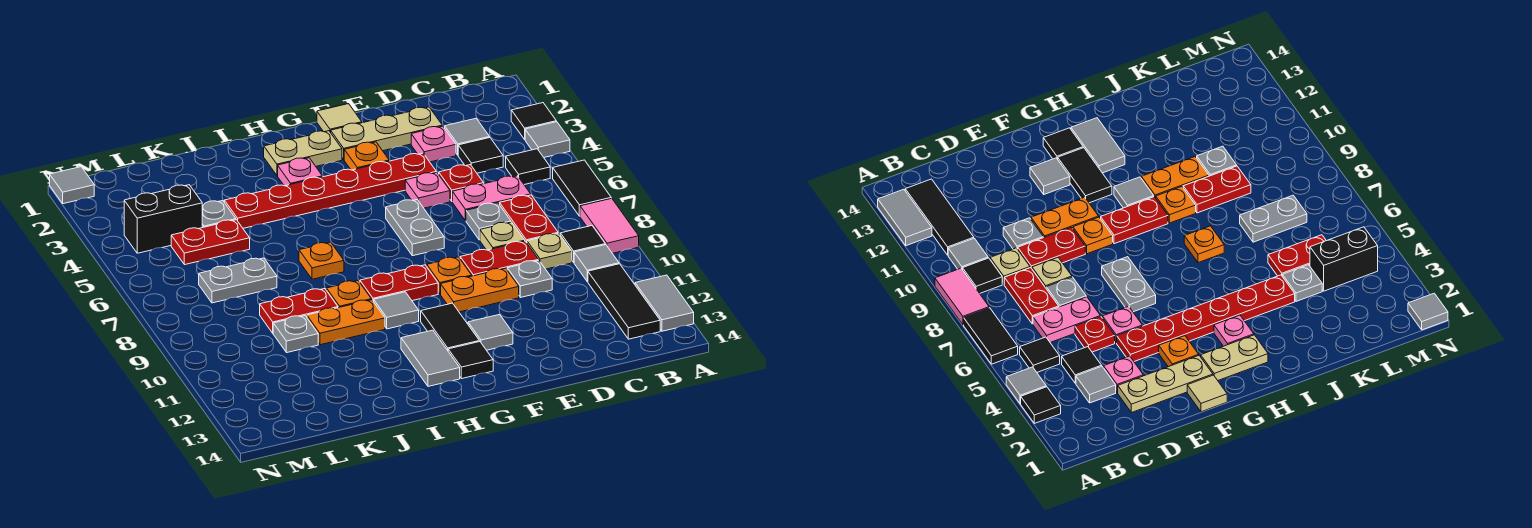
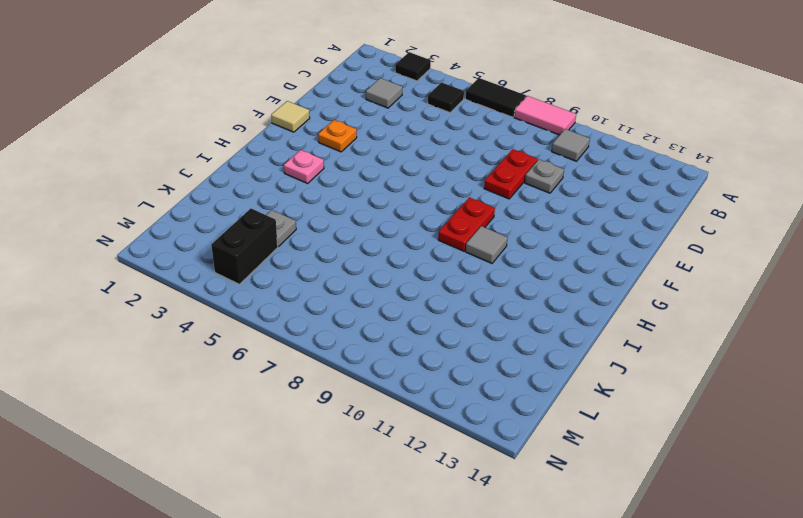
none -> grey tile A4 level 1
none -> grey tile A12:A13 level 1
none -> black tile B9 level 1
none -> black tile B11:B13 level 1

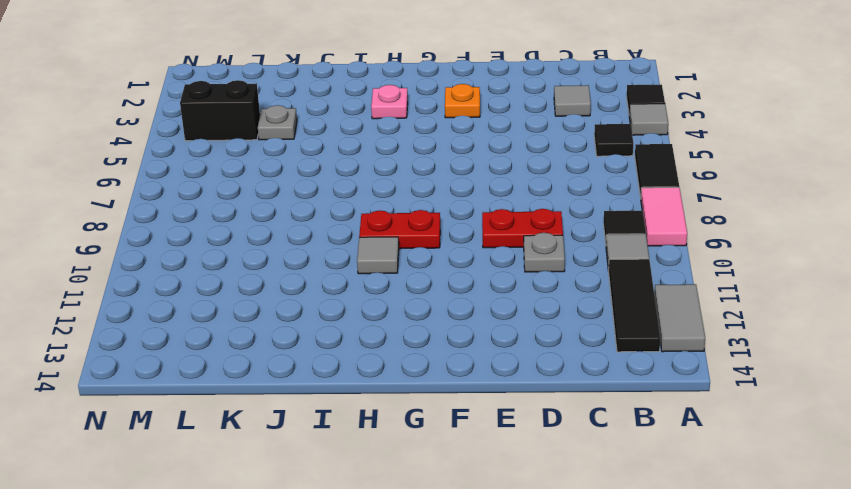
none -> black tile C4 level 1
none -> pink plate C6:D6 level 1
none -> red plate C7:C8 level 1
none -> tan plate C9 level 1

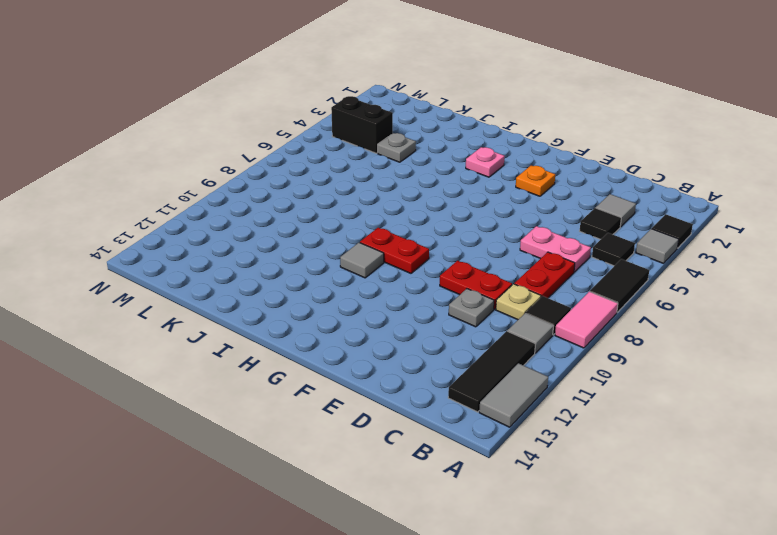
none -> tan plate D2:F2 level 1
none -> pink plate D3 level 1
none -> red plate D5 level 1
none -> grey plate D7 level 1

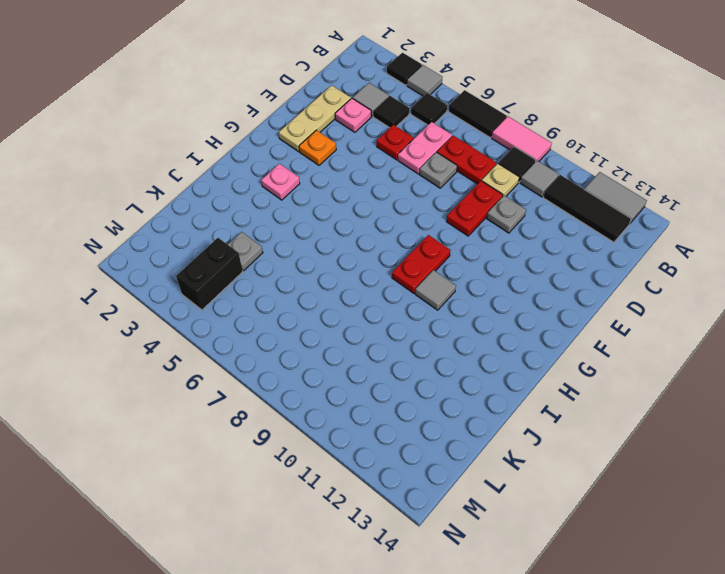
none -> tan plate D8 level 1
none -> red plate E4:J4 level 1
none -> pink plate E5 level 1
none -> orange plate E10:F10 level 1

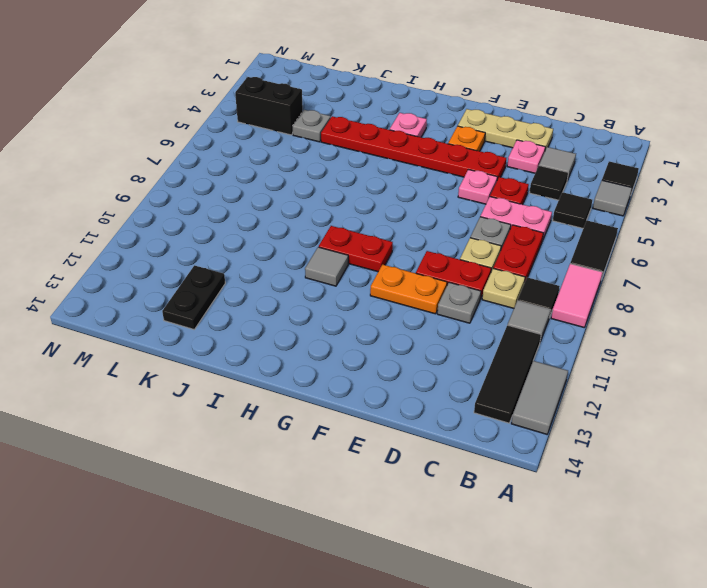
black plate K12:K13 level 1 -> none
none -> tan tile F1 level 1
none -> grey plate F6:F7 level 1
none -> orange plate F9 level 1
none -> grey tile F12 level 1

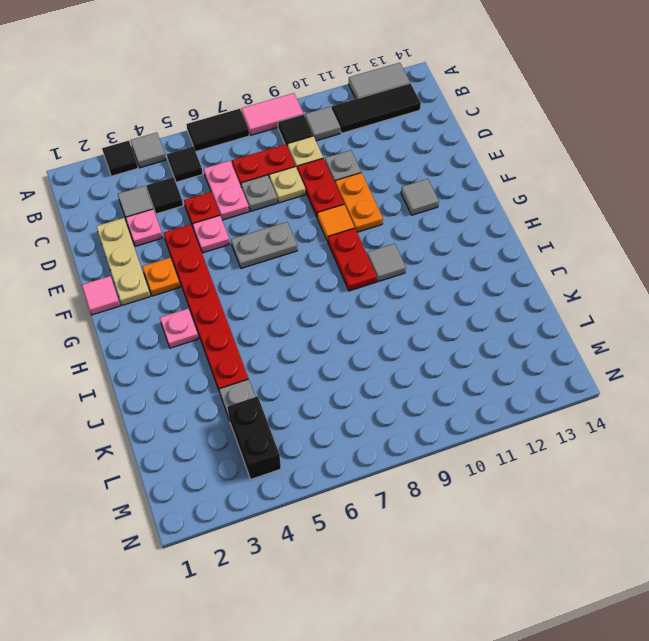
pink tile F1 level 1 -> tan tile F1 level 1
orange tile F9 level 1 -> orange plate F9 level 1
none -> tan plate G2:H2 level 1
none -> black tile G11:G12 level 1
none -> black tile G13 level 1
none -> grey tile H12:H13 level 1

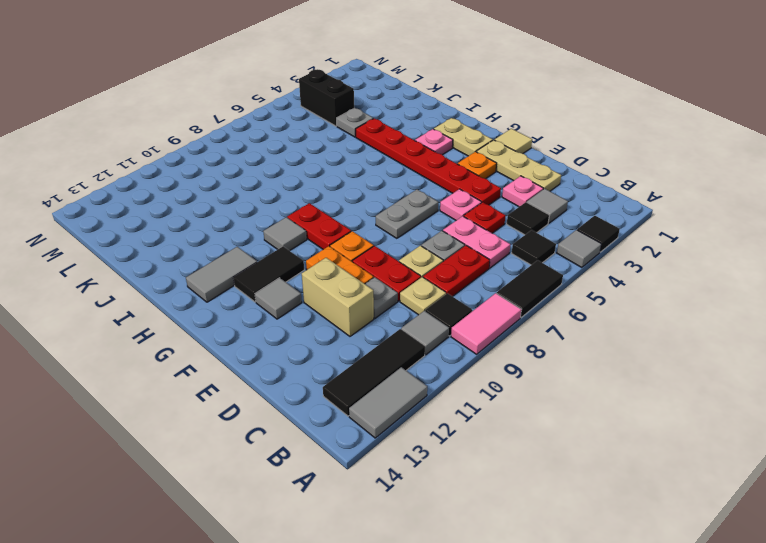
tan brick D11:E11 level 1 -> none
none -> black tile G13 level 1
none -> orange plate I7 level 1
none -> orange plate I9 level 1
none -> orange plate I10:J10 level 1

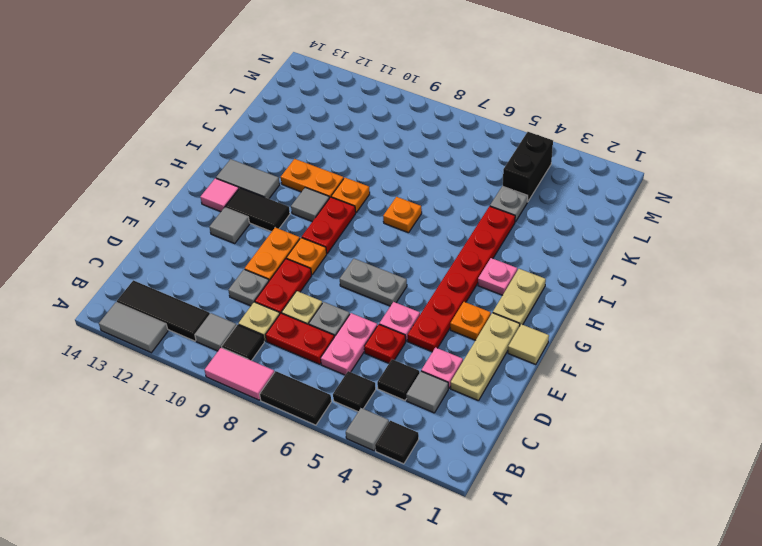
pink tile G13 level 1 -> black tile G13 level 1
orange plate I10:I11 level 1 -> orange plate I10:J10 level 1
none -> red plate J9:K9 level 1
none -> red plate K5:L5 level 1
none -> grey plate K7:L7 level 1
none -> grey plate K10 level 1

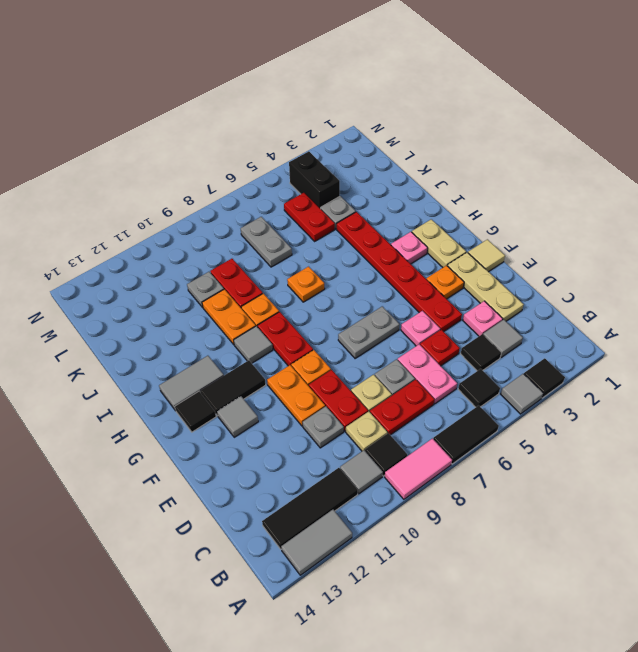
none -> grey tile N1 level 1

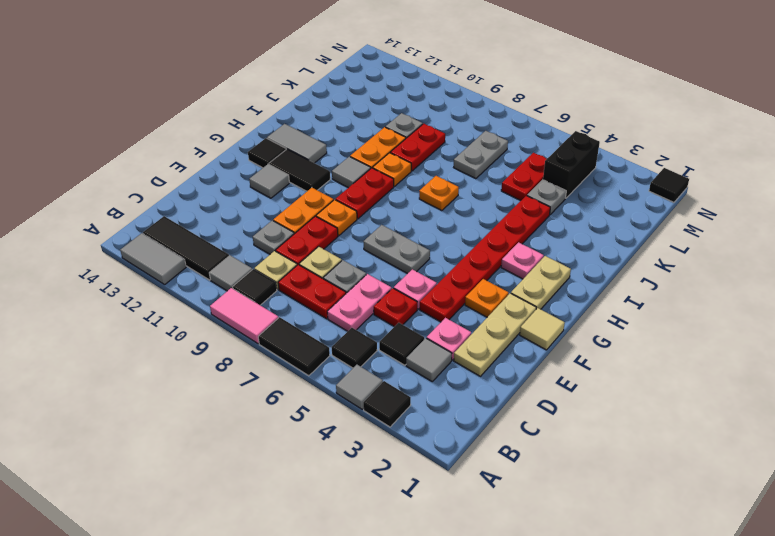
black tile N1 level 1 -> grey tile N1 level 1

